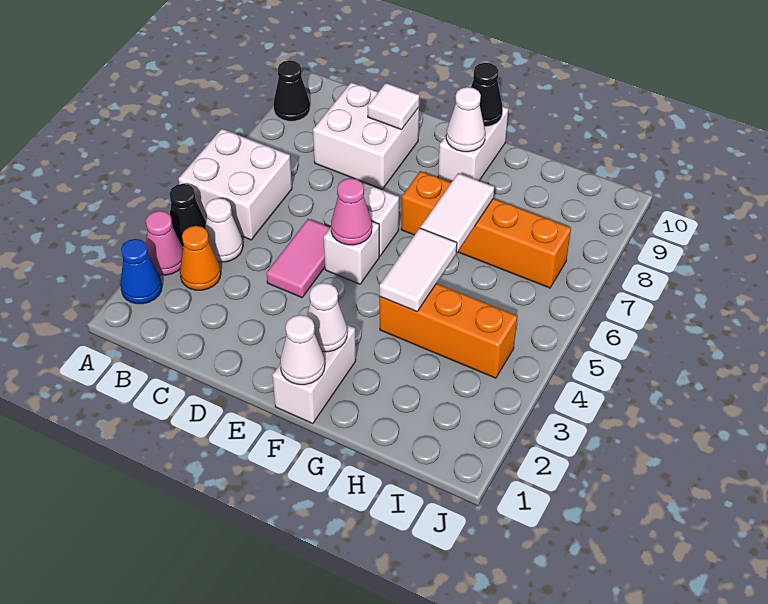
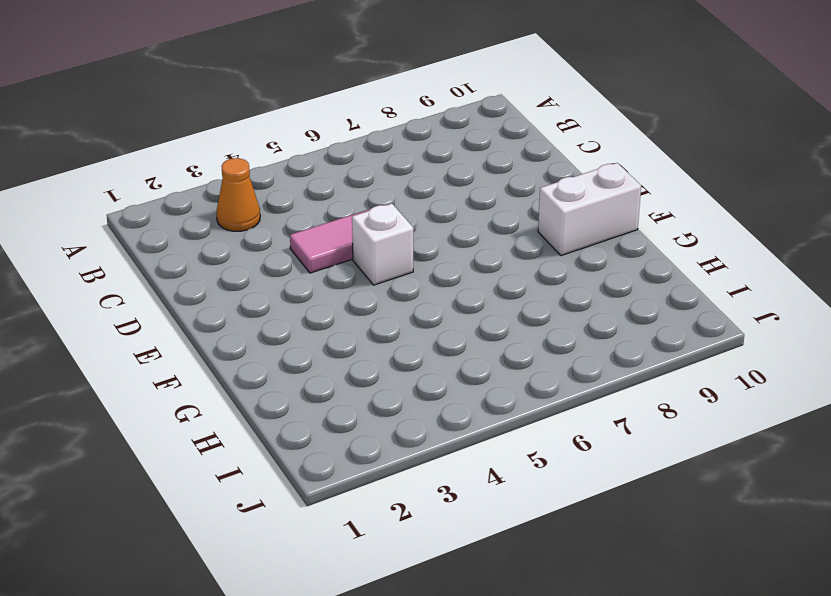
none -> blue cone A2 level 1
none -> pink cone A3 level 1
none -> black cone A4 level 1

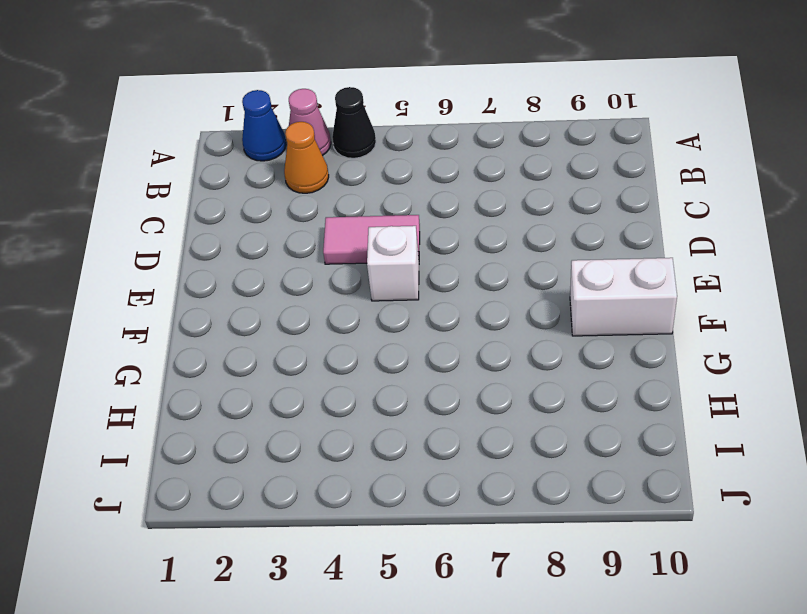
none -> white brick A5:B6 level 1
none -> black cone A9 level 1
none -> white cone B4 level 1

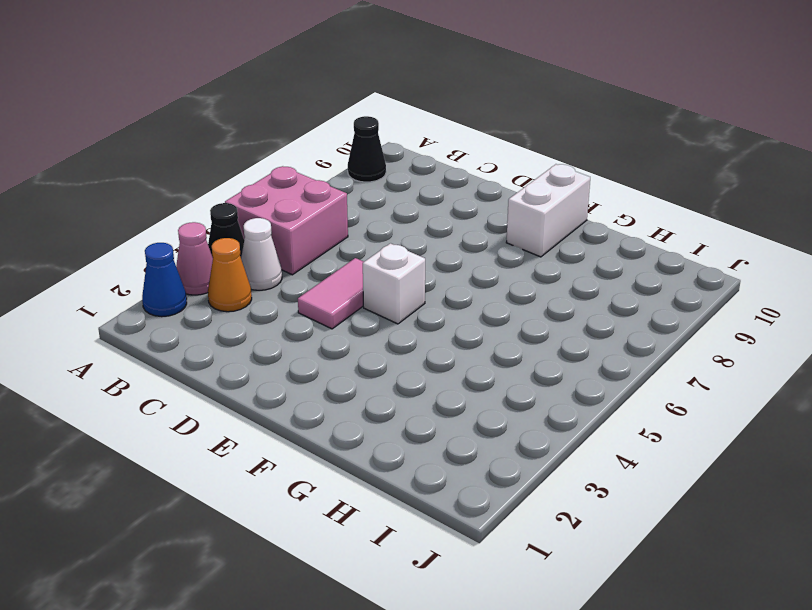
pink brick A5:B6 level 1 -> white brick A5:B6 level 1
none -> white brick C8:D9 level 1
none -> white brick E6 level 1
none -> white brick F1:F2 level 1

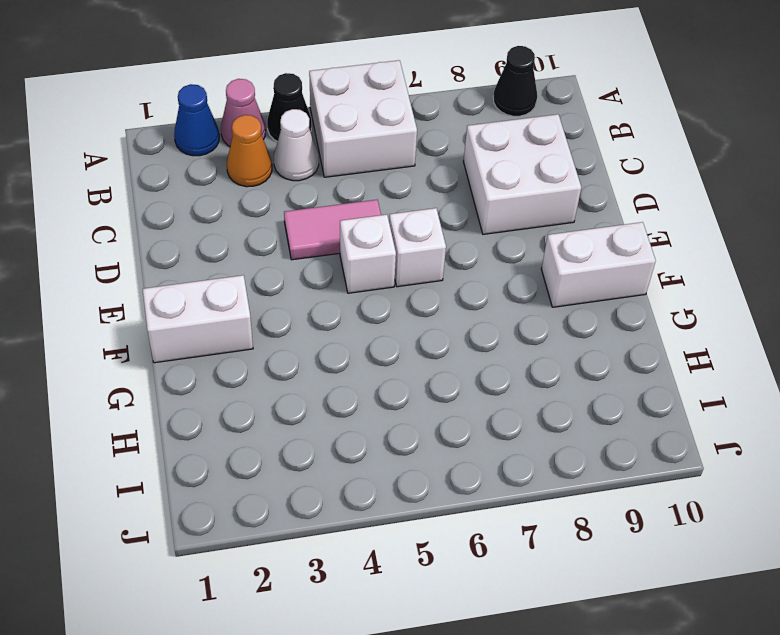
none -> orange brick F7:I7 level 1
none -> orange brick G4:I4 level 1
none -> white tile D9 level 2

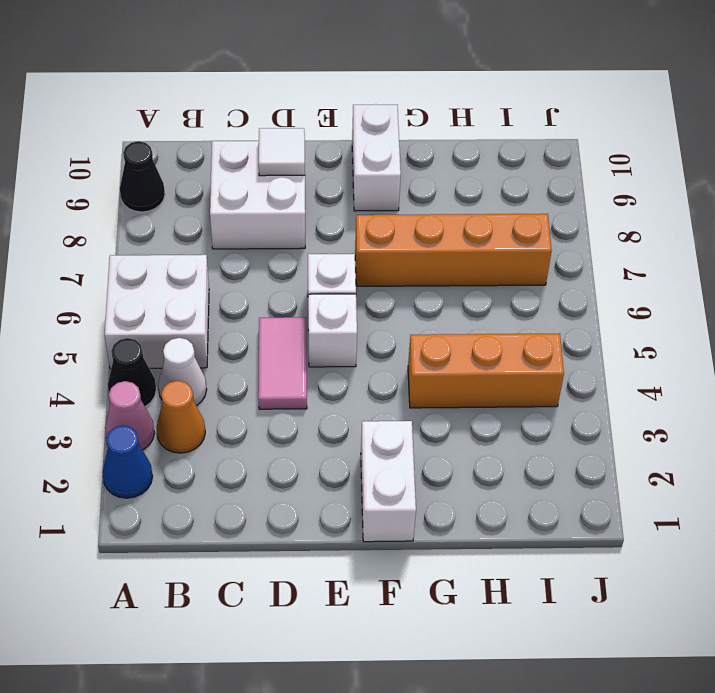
none -> pink cone E5 level 2
none -> white cone F1 level 2
none -> white cone F2 level 2

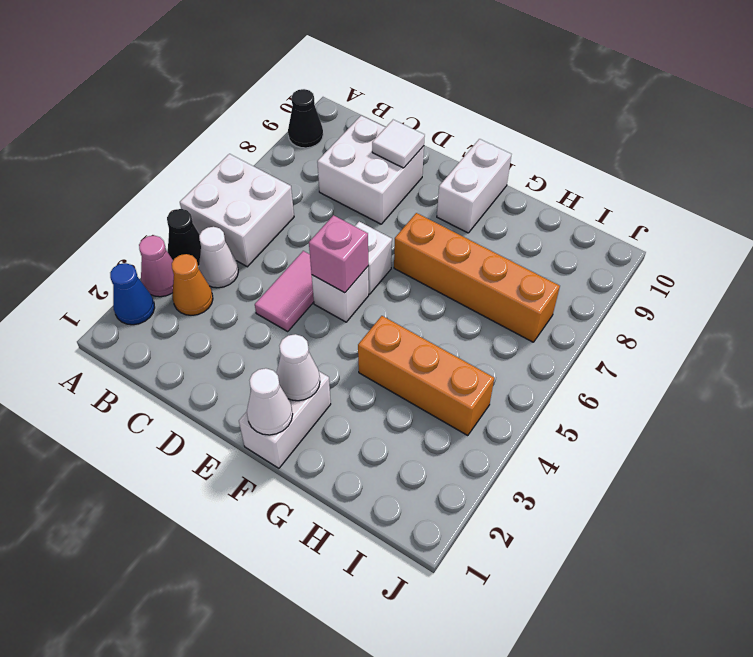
pink brick E5 level 2 -> pink cone E5 level 2
none -> white cone F9 level 2
none -> black cone F10 level 2
none -> white tile G4:G5 level 2

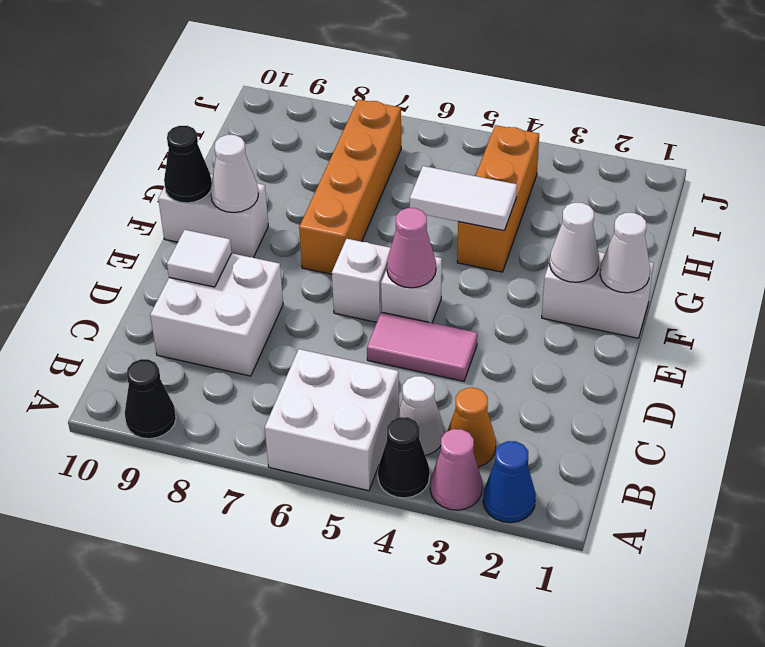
none -> white tile G6:G7 level 2

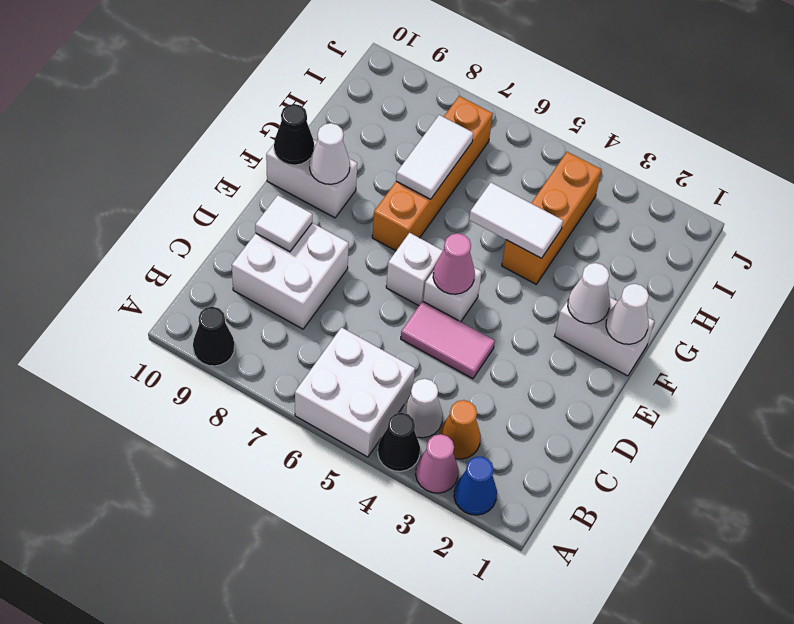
white tile G7:H7 level 2 -> white tile G6:G7 level 2

